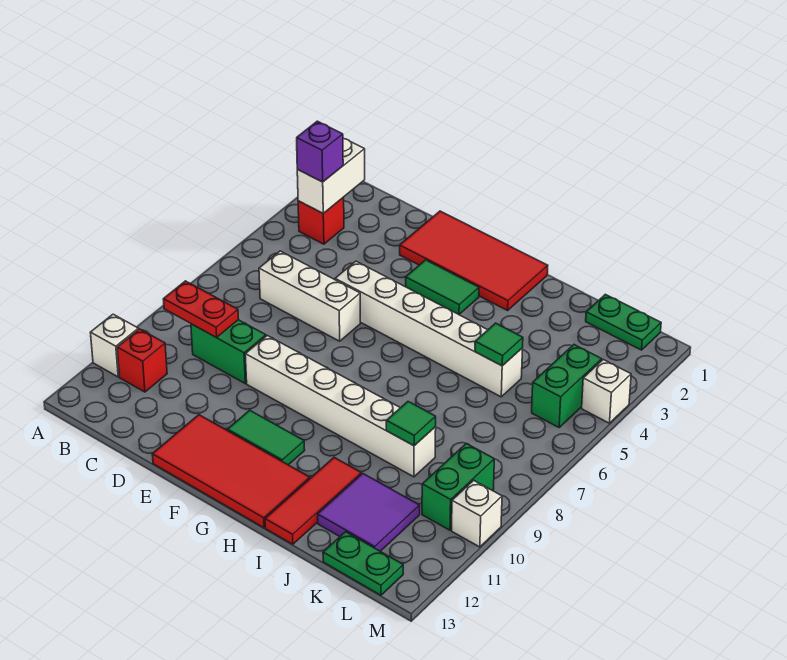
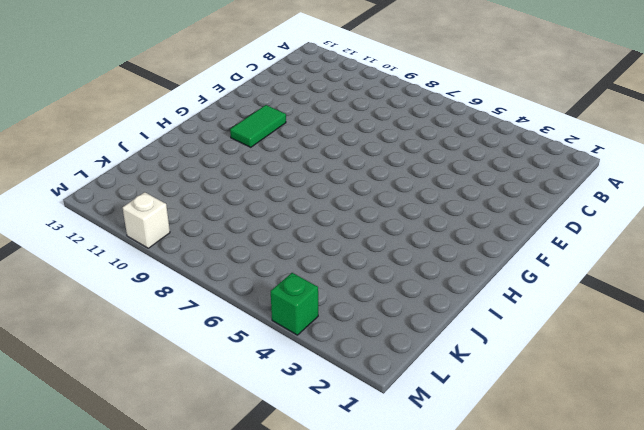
green brick M4 level 1 -> white brick M4 level 1
none -> white brick A11 level 1
none -> red brick B3 level 1
none -> red brick B11 level 1

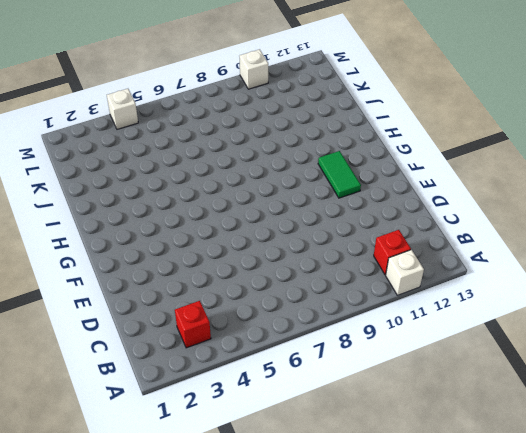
none -> white brick C6:E6 level 1
none -> green brick C9:D9 level 1
none -> red tile E1:H2 level 1

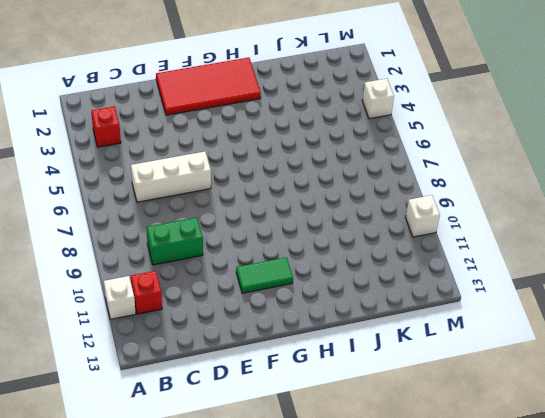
none -> white brick E5:J5 level 1
none -> white brick E9:J9 level 1
none -> red tile E12:H13 level 1

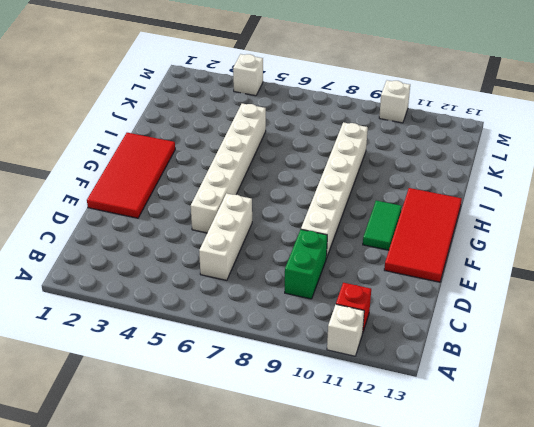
none -> red brick B3 level 1
none -> green tile F3:G3 level 1
none -> red tile I11:I13 level 1

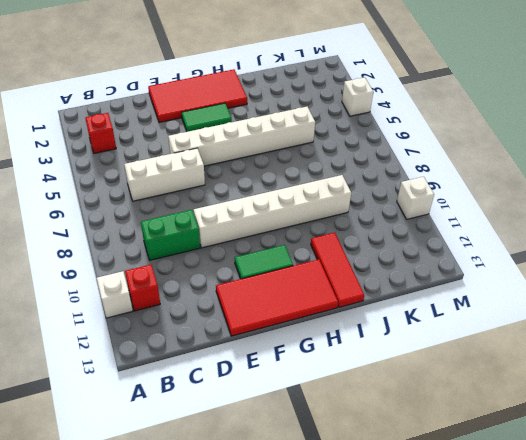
none -> purple tile J11:K12 level 1
none -> green plate K1:L1 level 1
none -> green plate K13:L13 level 1

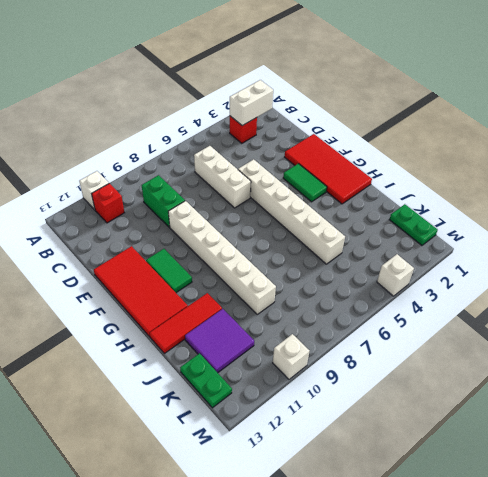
none -> green brick L4:L5 level 1
none -> green brick L9:L10 level 1
none -> red plate B9:C9 level 2

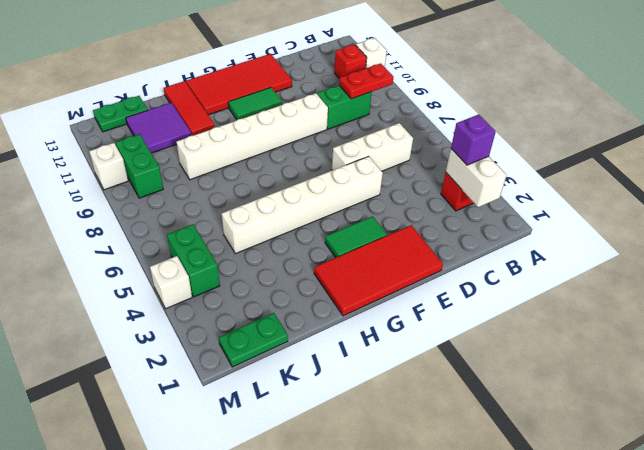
none -> green tile J5 level 2
none -> green tile J9 level 2

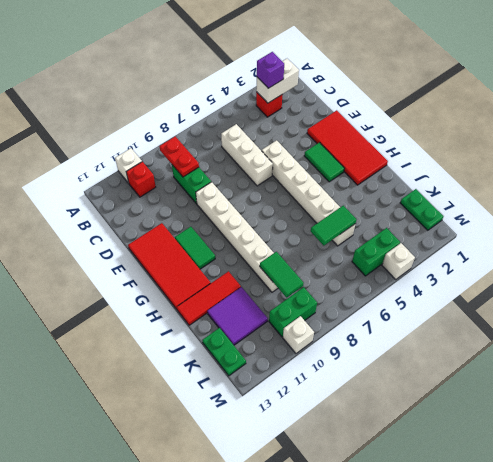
green tile J5:J6 level 2 -> green tile J5 level 2
green tile J9:K9 level 2 -> green tile J9 level 2

